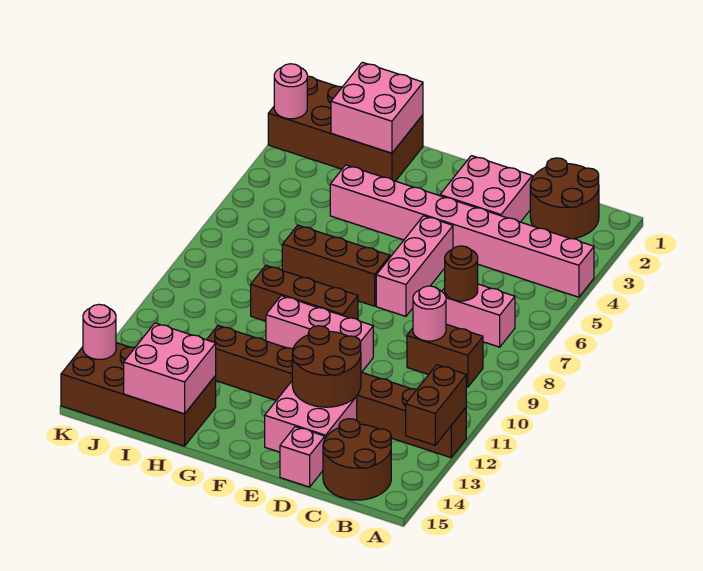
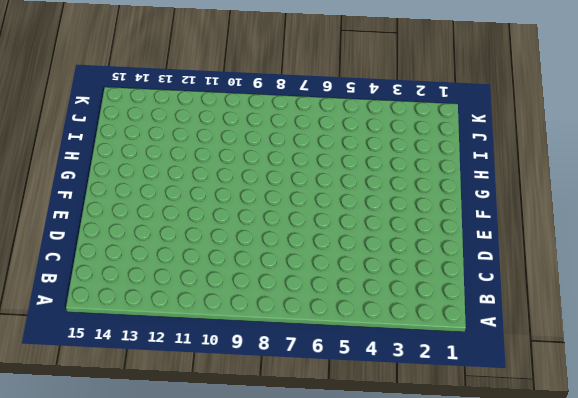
none -> pink brick A4:H4 level 1
none -> brown brick A12:H12 level 1
none -> brown round brick B1:C2 level 1

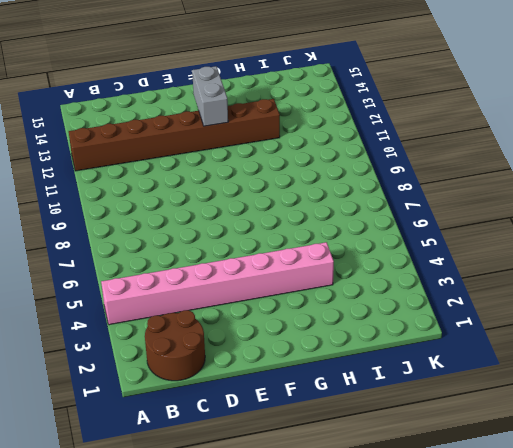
grey brick F12:F13 level 2 -> none
none -> pink brick B7:C7 level 1
none -> brown brick B9:C9 level 1
none -> brown round brick B14:C15 level 1

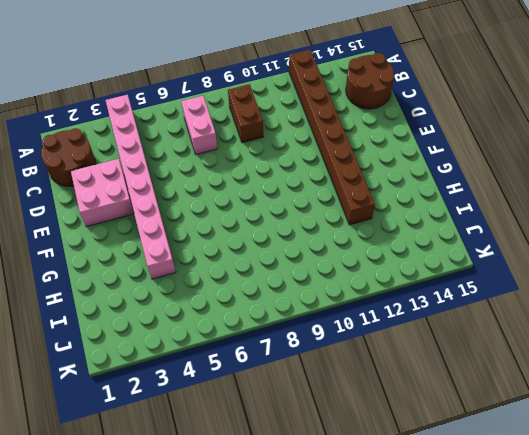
none -> pink brick D13:E14 level 1
none -> pink brick D15 level 1
none -> pink brick E5:E7 level 1

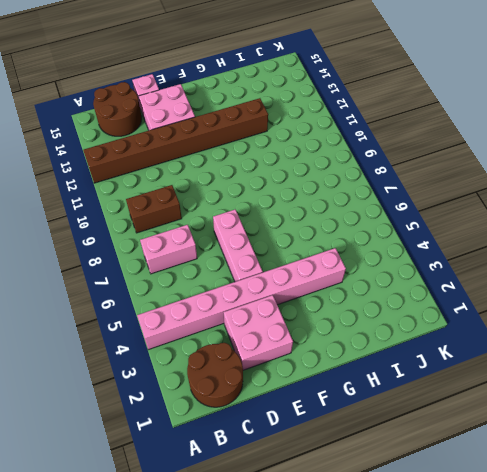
none -> pink brick E10:G10 level 1
none -> brown brick F7:H7 level 1
none -> brown brick F9:H9 level 1

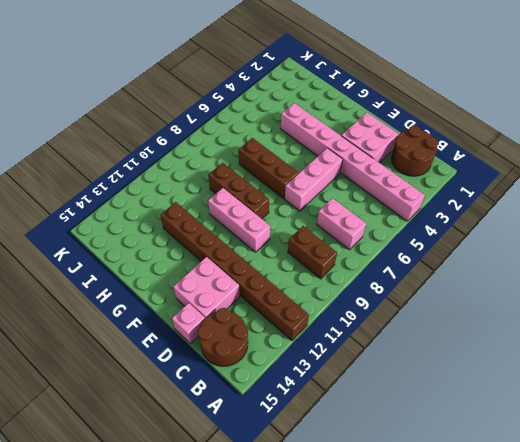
none -> brown brick H1:K2 level 1
none -> brown brick H14:K15 level 1
none -> brown brick A12:A13 level 2

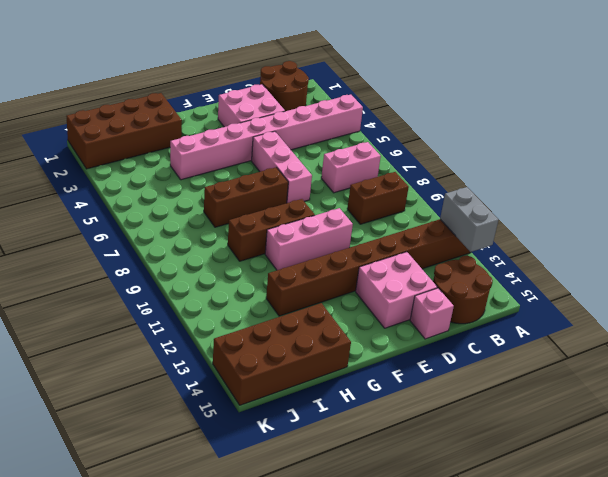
grey brick A12:A13 level 2 -> brown brick A12:A13 level 2
none -> brown round brick C7 level 2
none -> pink round brick C9 level 2
none -> brown round brick D12:E13 level 2

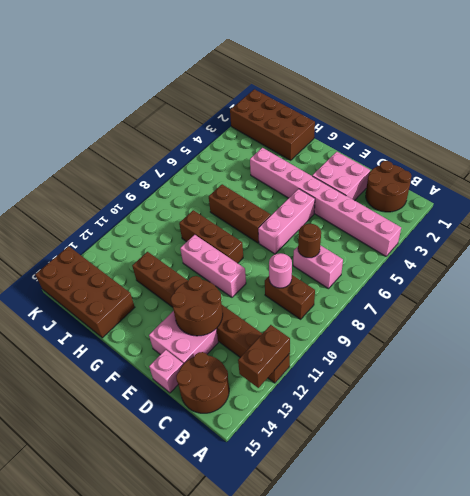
none -> pink brick H1:I2 level 2
none -> pink brick H14:I15 level 2
none -> pink round brick K2 level 2

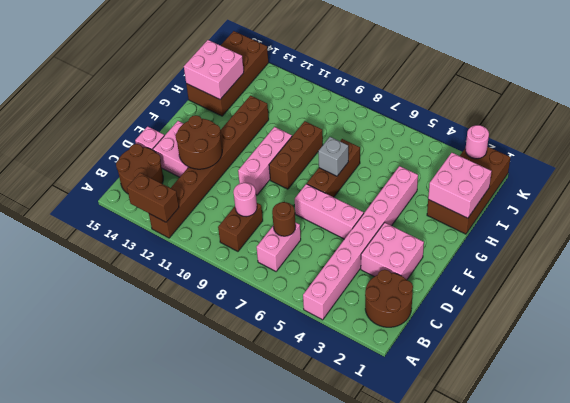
grey brick G7 level 2 -> none
none -> pink round brick K14 level 2

